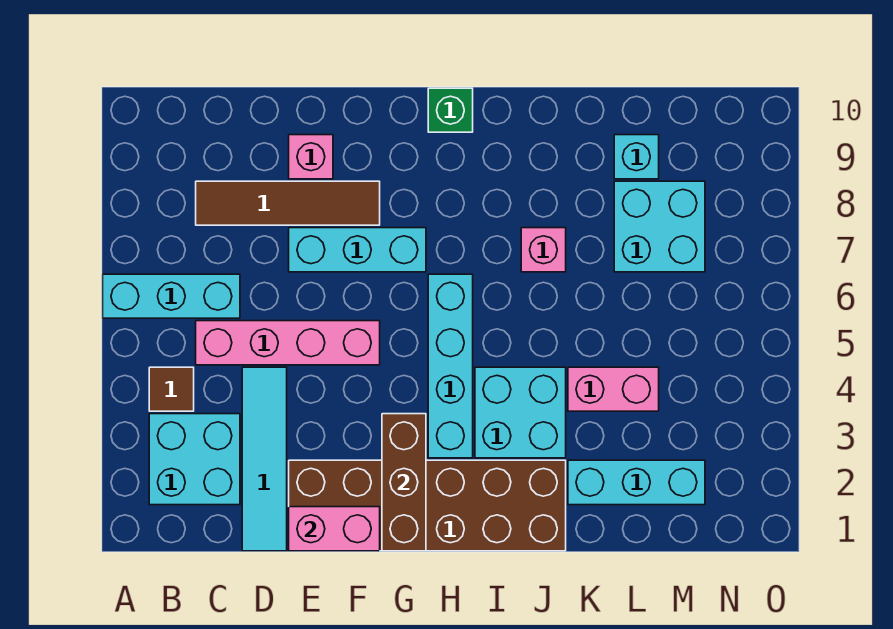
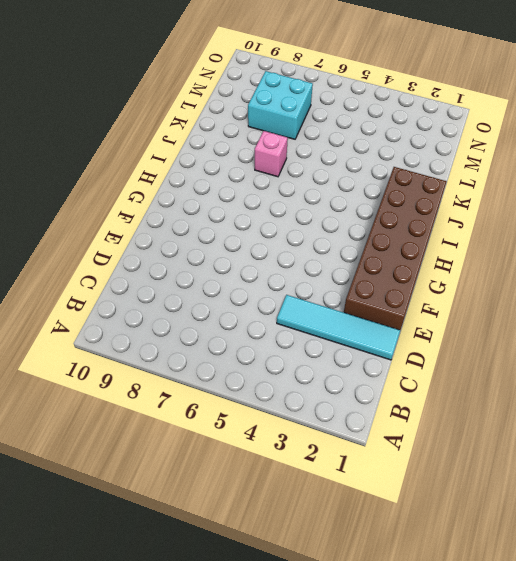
none -> cyan brick A6:C6 level 1
none -> cyan brick B2:C3 level 1
none -> brown tile B4 level 1

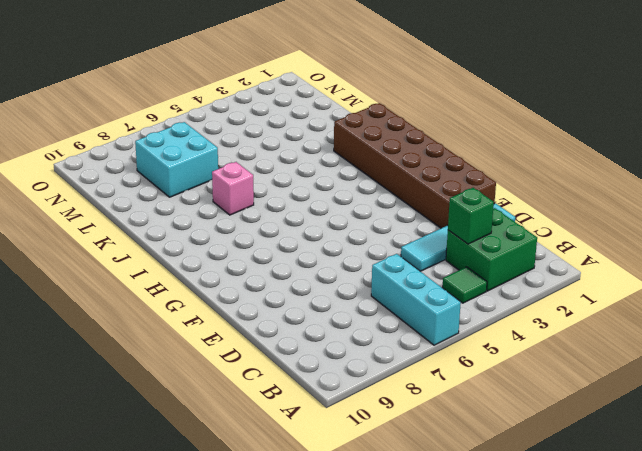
green brick B2:C3 level 1 -> cyan brick B2:C3 level 1
green tile B4 level 1 -> brown tile B4 level 1
green brick C3 level 2 -> green brick H10 level 1
none -> pink brick C5:F5 level 1
none -> brown tile C8:F8 level 1
none -> cyan brick E7:G7 level 1

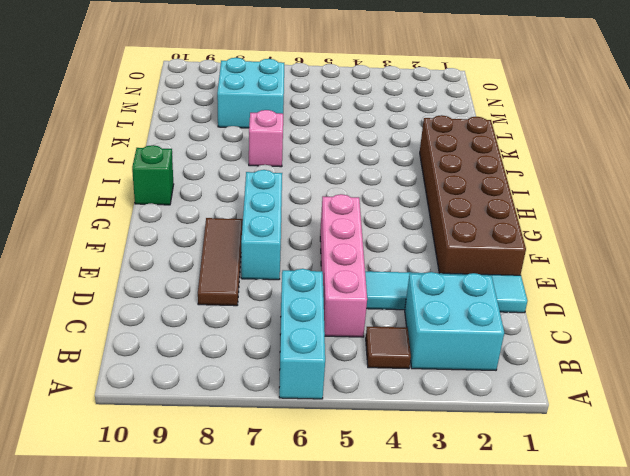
brown tile D8:F8 level 1 -> brown tile C8:F8 level 1
none -> pink brick E9 level 1
none -> cyan brick H3:H6 level 1
none -> cyan brick I3:J4 level 1

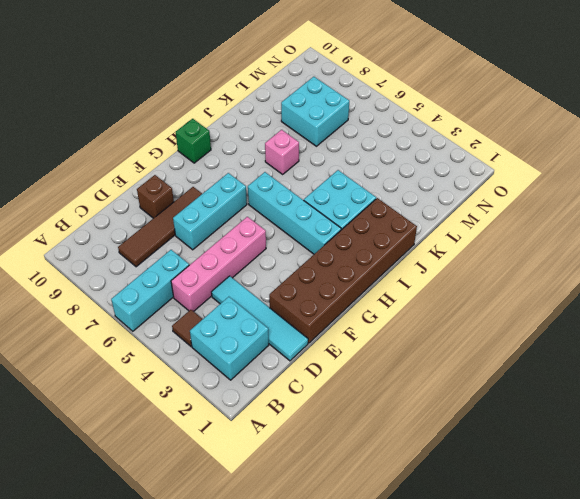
brown brick E9 level 1 -> pink brick E9 level 1
none -> cyan brick K2:M2 level 1
none -> pink brick K4:L4 level 1
none -> cyan brick L9 level 1

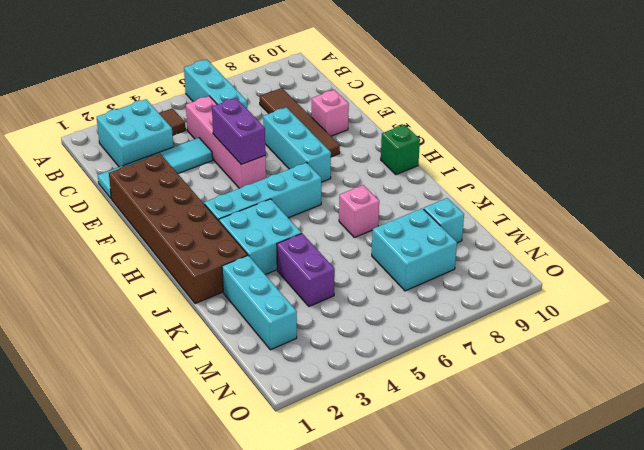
purple brick E5:F5 level 2 -> none
purple brick K4:L4 level 1 -> pink brick K4:L4 level 1
none -> pink brick E1:F1 level 2
none -> brown brick G1:G3 level 2

